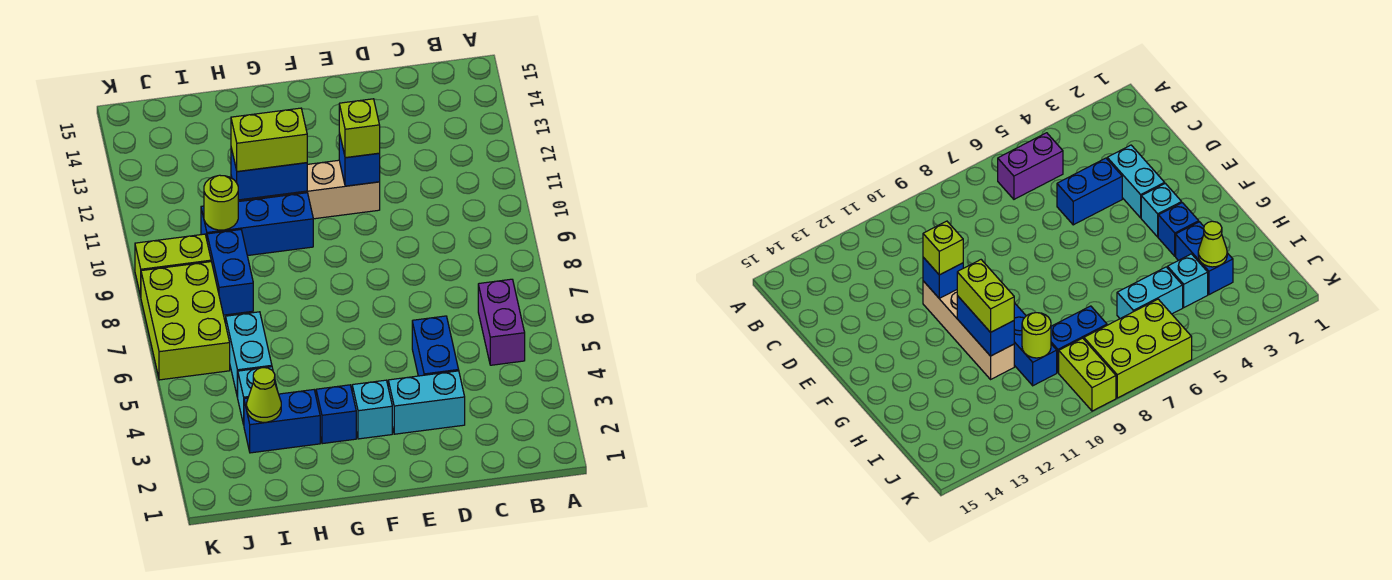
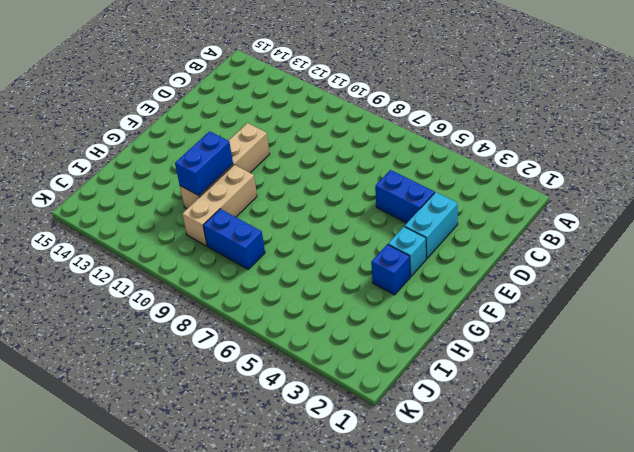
tan brick G10:I10 level 1 -> blue brick G10:I10 level 1
none -> purple brick B5:B6 level 1
none -> blue brick H3:I3 level 1
none -> cyan brick I4 level 1

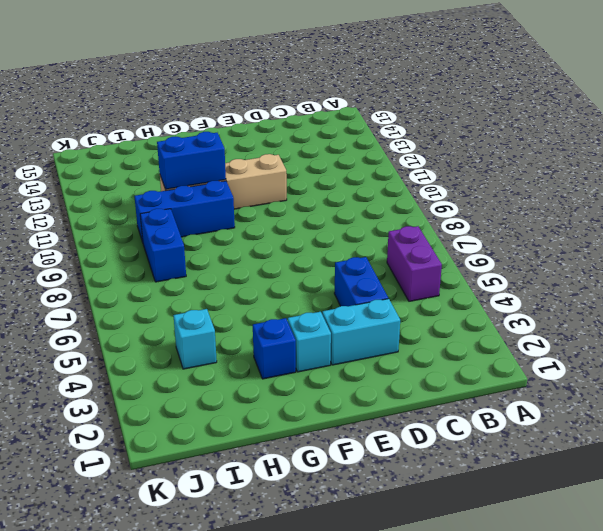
none -> blue brick H3:I3 level 1
none -> cyan brick I5:I6 level 1
none -> lime brick J6:K8 level 1

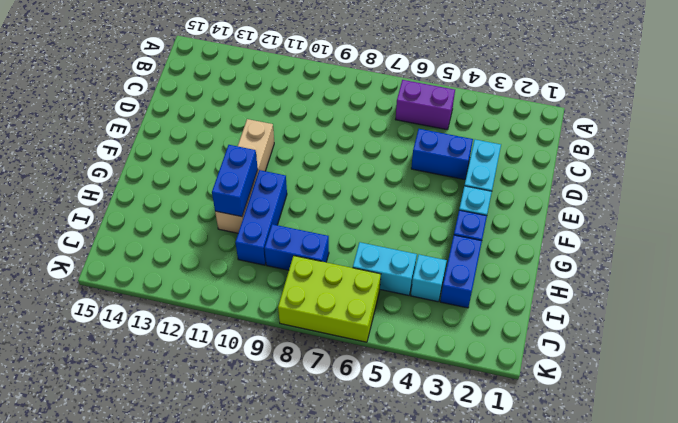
none -> lime brick J9:K9 level 1
none -> blue brick E11 level 2
none -> lime cone I3 level 2

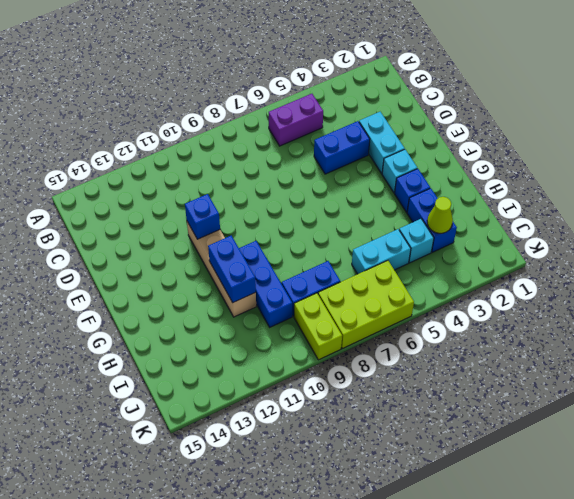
none -> lime round brick I10 level 2
none -> lime brick E11 level 3
none -> lime brick G11:H11 level 3

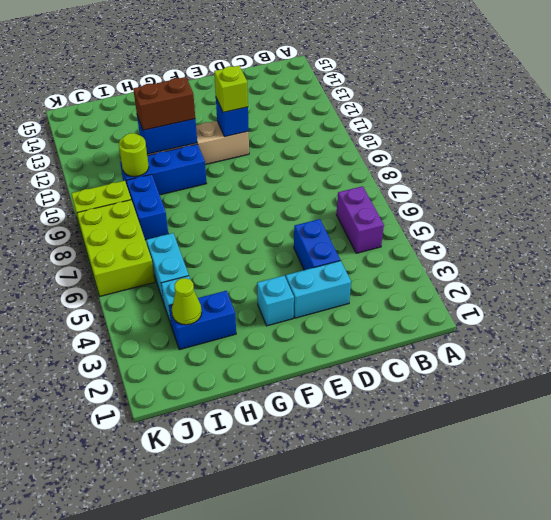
brown brick G11:H11 level 3 -> lime brick G11:H11 level 3
none -> blue brick G3 level 1

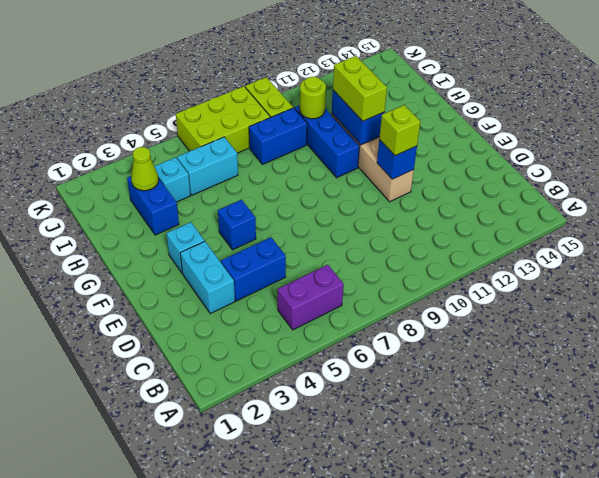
blue brick F5 level 1 -> blue brick G3 level 1

